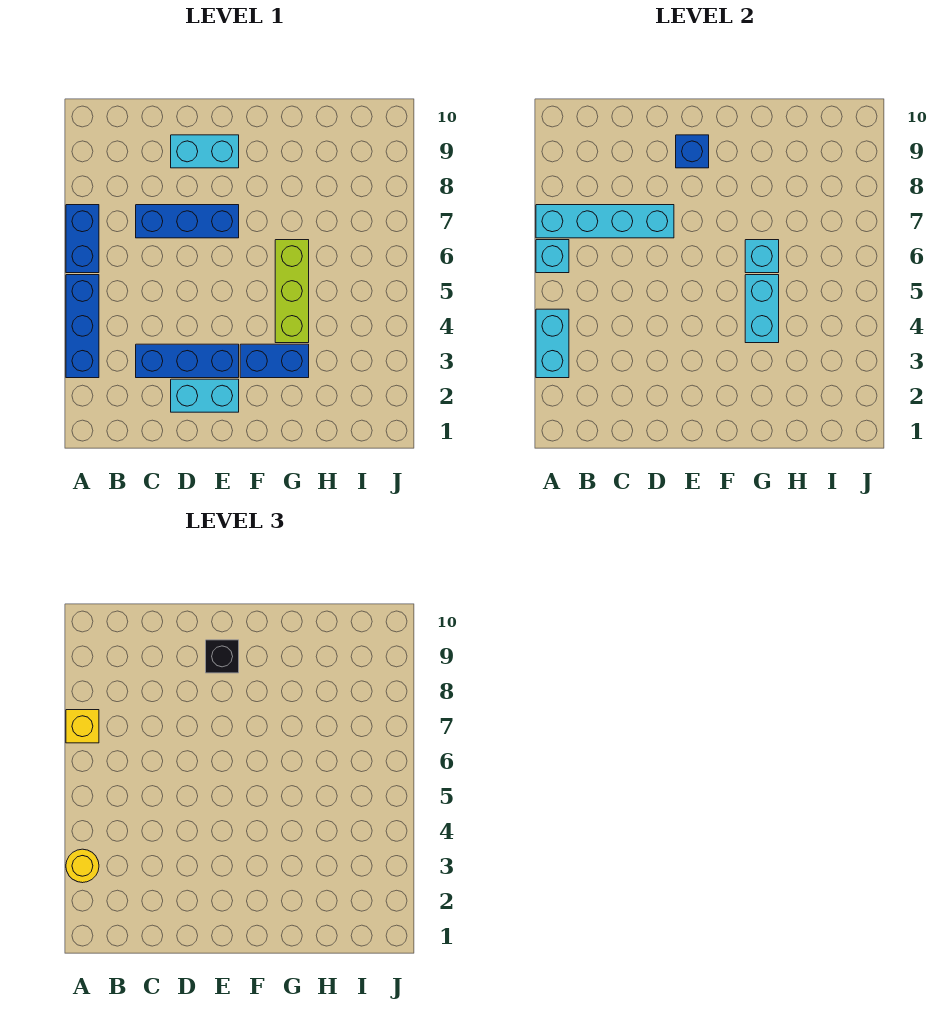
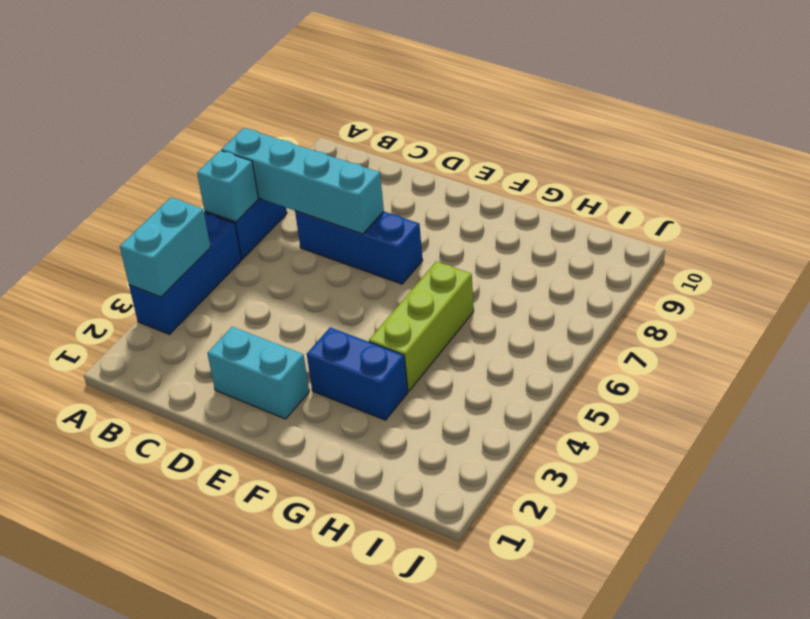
none -> blue brick C3:E3 level 1
none -> cyan brick D9:E9 level 1
none -> blue brick E9 level 2

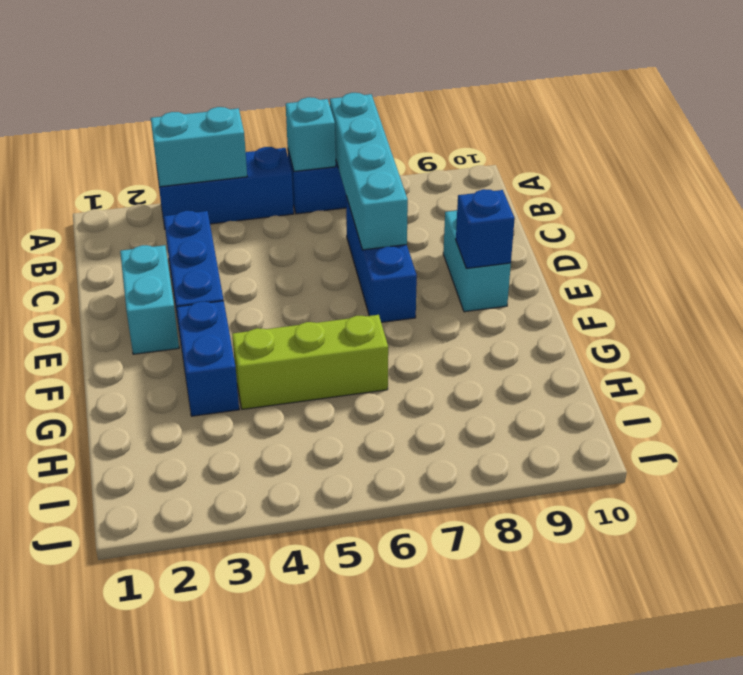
none -> cyan brick G4:G5 level 2
none -> cyan brick G6 level 2
none -> yellow round brick A3 level 3

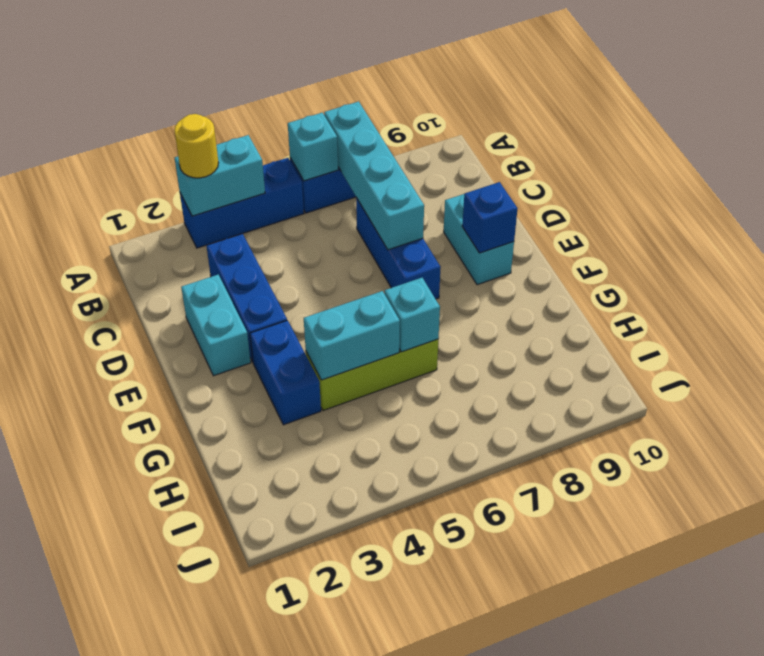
none -> yellow brick A7 level 3
none -> black brick E9 level 3

